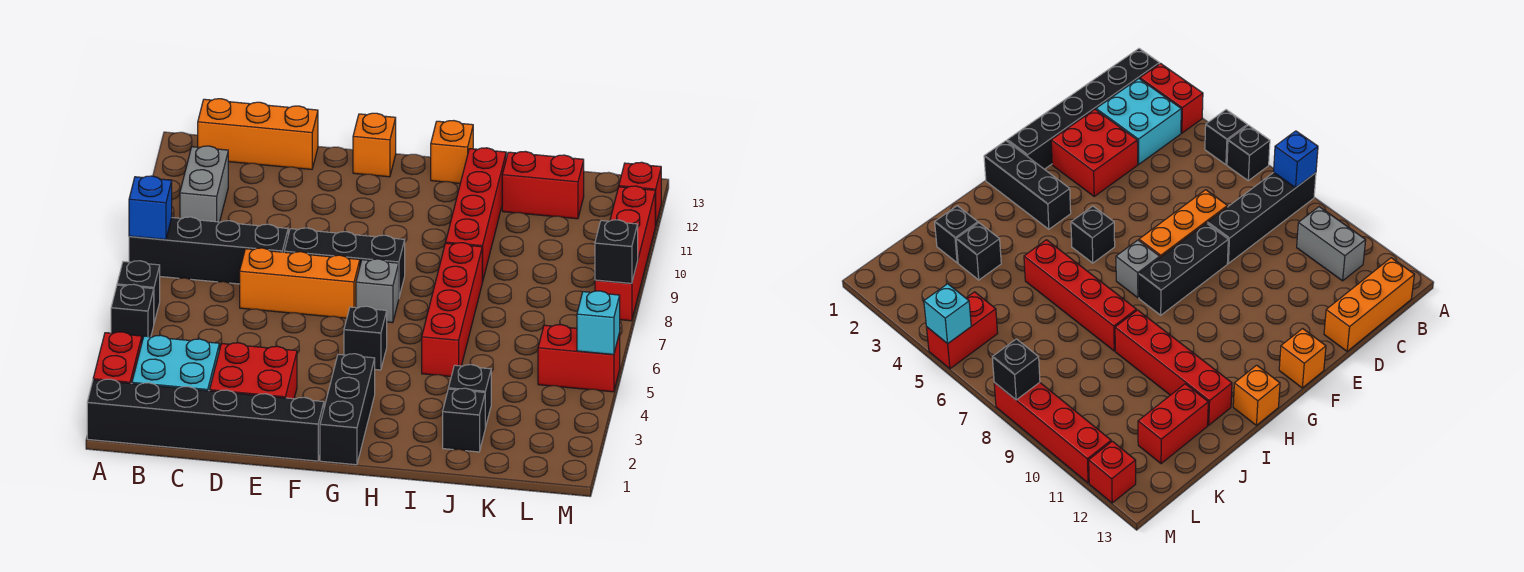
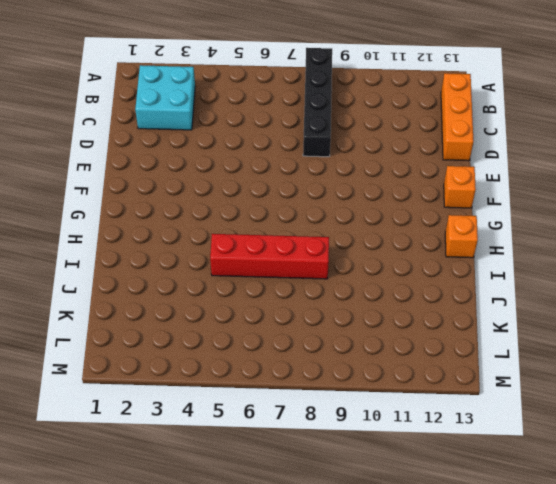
none -> black brick A1:F1 level 1
none -> red brick A2:A3 level 1
none -> black brick A5 level 1

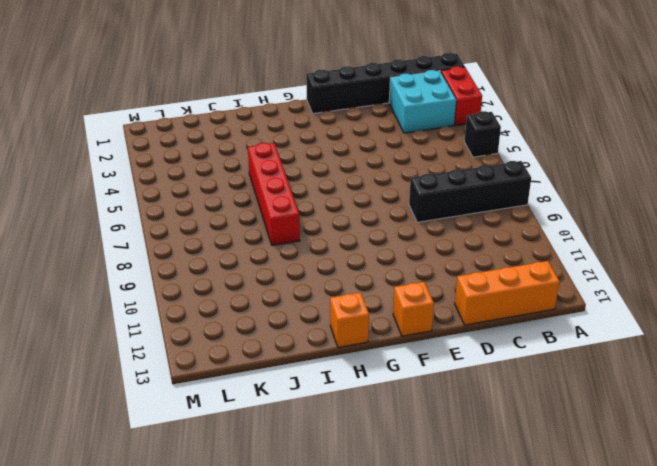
none -> black brick A6 level 1
none -> grey brick B10:B11 level 1
none -> red brick D2:E3 level 1

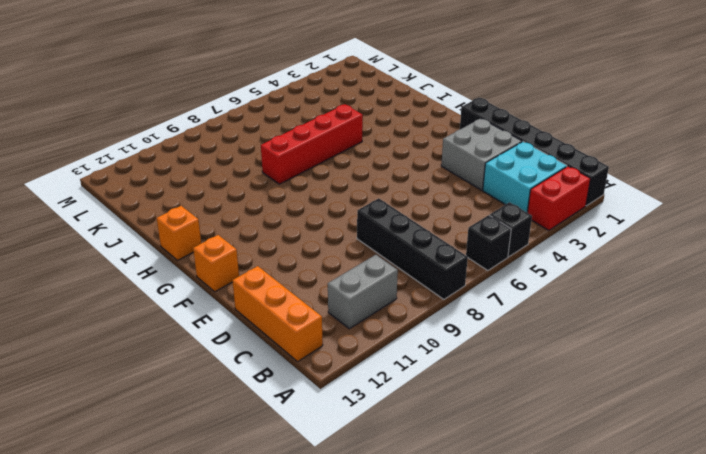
grey brick D2:E3 level 1 -> red brick D2:E3 level 1
none -> orange brick D7:F7 level 1
none -> black brick E8:G8 level 1
none -> black brick G1:G3 level 1

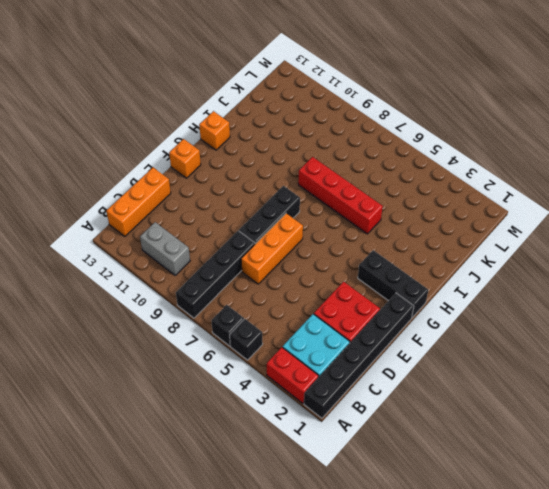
none -> black brick G5 level 1
none -> grey brick G7 level 1
none -> red brick I9:I12 level 1

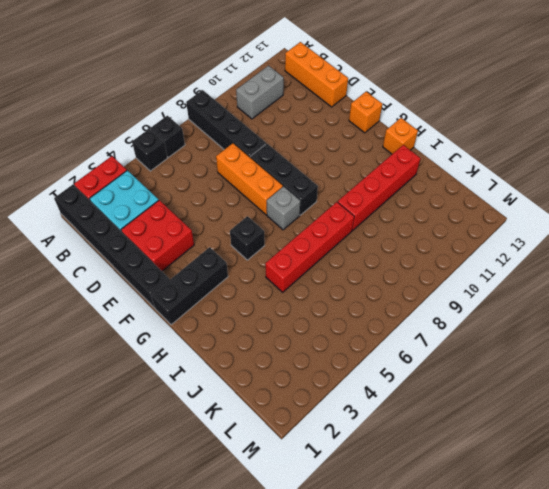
none -> black brick J2 level 1
none -> black brick J3 level 1
none -> red brick J12:K12 level 1

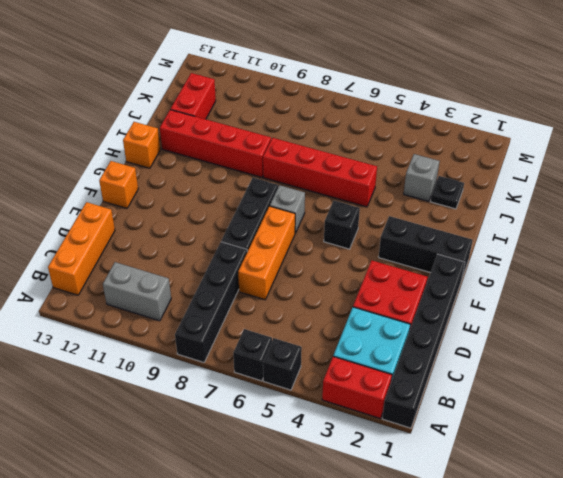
black plate J2 level 1 -> black brick J2 level 1
grey brick J3 level 1 -> black brick J3 level 1
none -> red brick L5:M5 level 1
none -> red brick M8:M11 level 1
none -> red brick M12 level 1

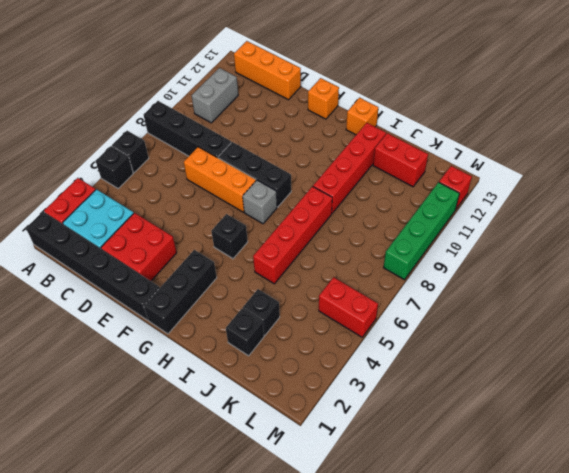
green brick M8:M11 level 1 -> red brick M8:M11 level 1
none -> blue brick A8 level 2
none -> cyan brick M5 level 2
none -> black brick M8 level 2

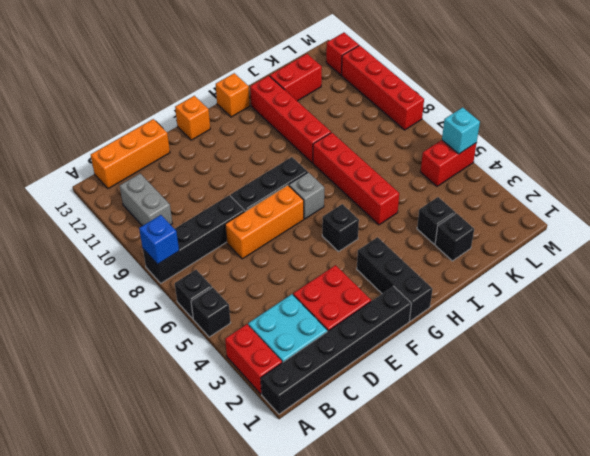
none -> black brick M8 level 2

